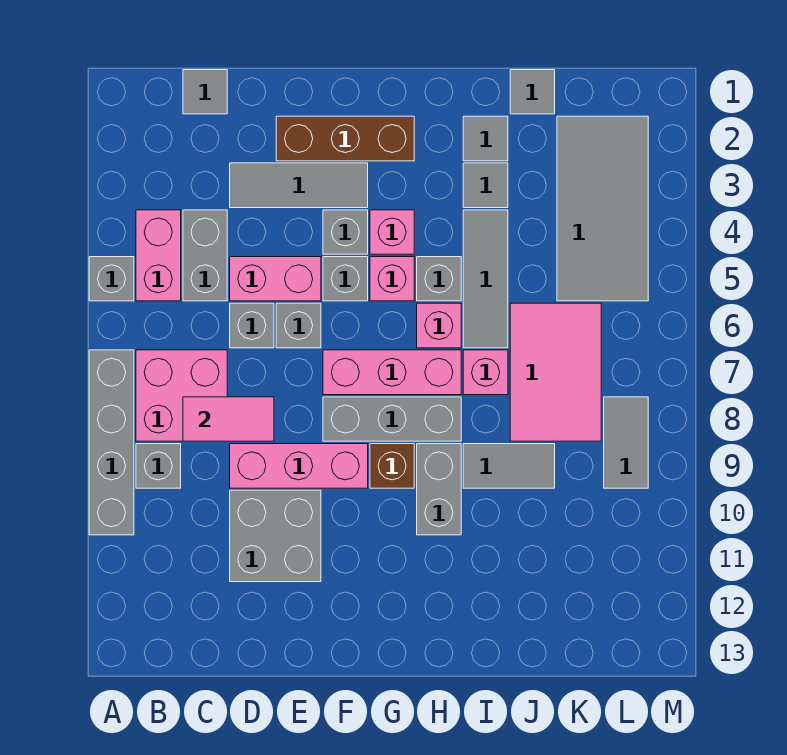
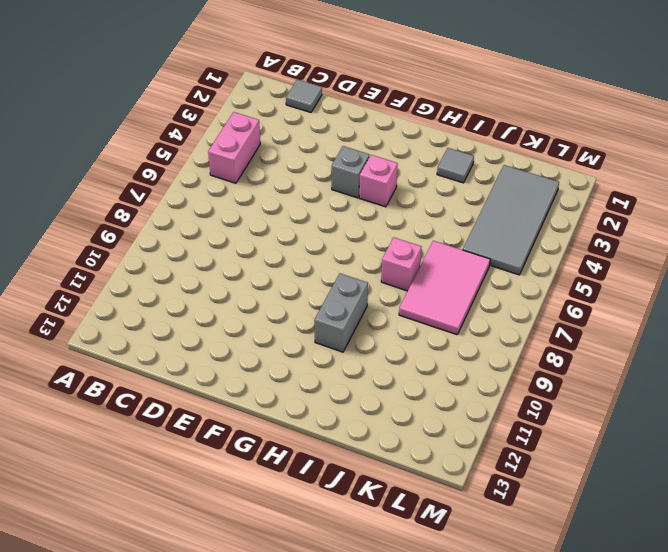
none -> grey brick A5 level 1
none -> grey brick A7:A10 level 1
none -> pink brick B7:C8 level 1
none -> grey brick B9 level 1

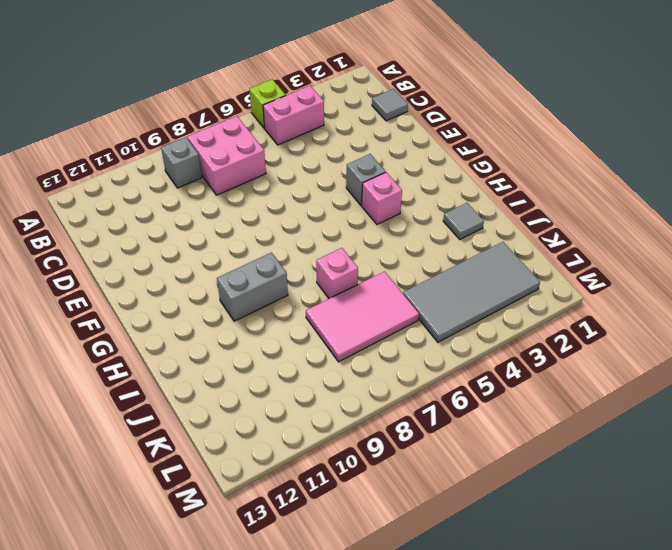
lime brick A5 level 1 -> grey brick A5 level 1
none -> grey brick A7:A10 level 1
none -> grey brick C4:C5 level 1
none -> grey tile D3:F3 level 1
none -> pink brick D5:E5 level 1

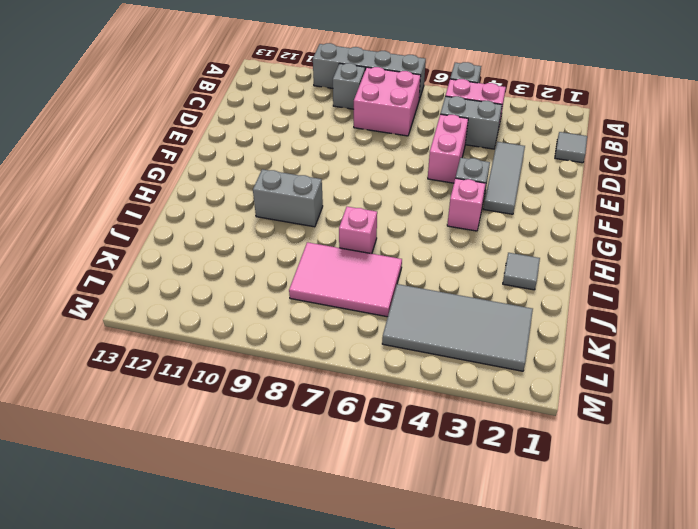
none -> grey brick D6 level 1
none -> pink brick D9:F9 level 1
none -> grey brick D10:E11 level 1
none -> brown brick E2:G2 level 1

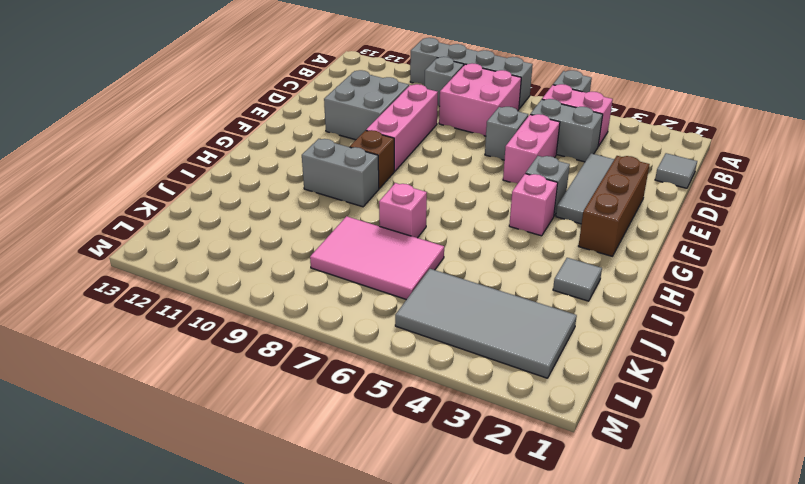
none -> grey brick E6 level 1
none -> grey brick F5 level 1
none -> pink brick F7:H7 level 1
none -> grey brick F8:H8 level 1

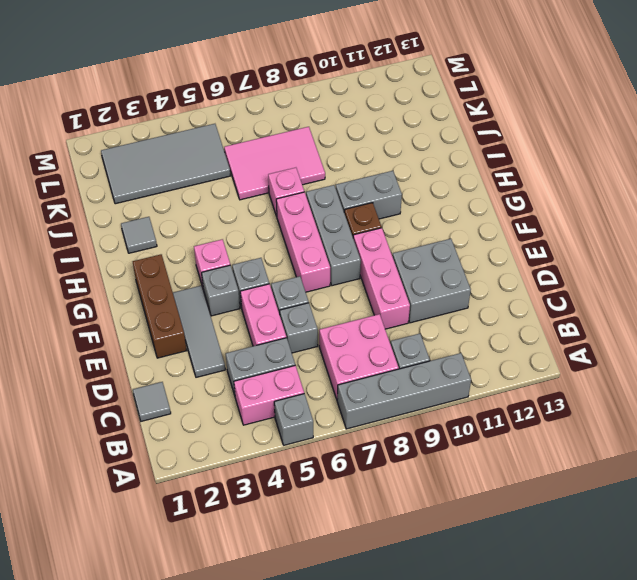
none -> pink brick G5 level 1
none -> grey brick H5 level 1
none -> pink brick H6 level 1
none -> grey tile I3 level 1

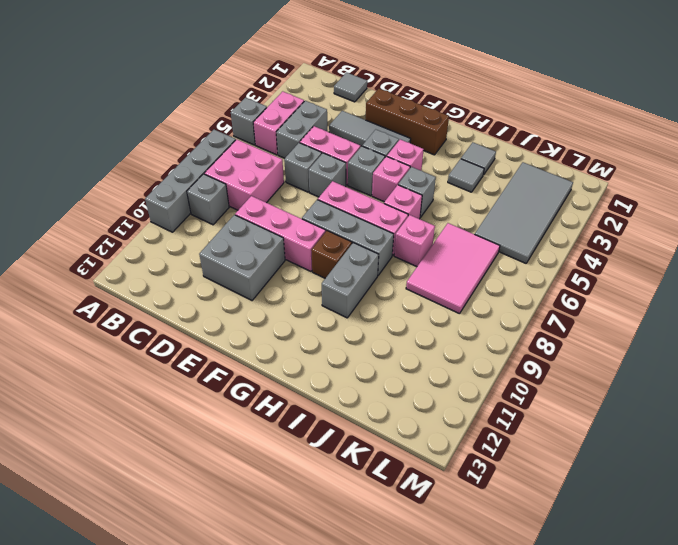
none -> grey tile I4:I6 level 1
none -> grey tile I9:J9 level 1
none -> grey tile J1 level 1
none -> grey tile L8:L9 level 1

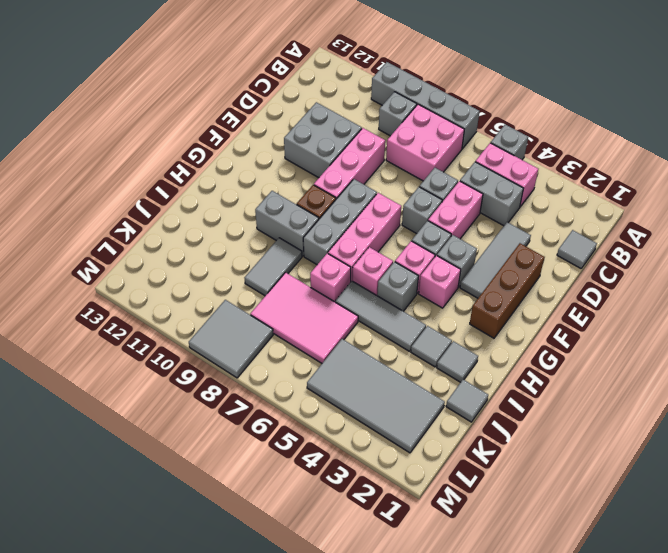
grey tile L8:M9 level 1 -> grey tile L8:L9 level 1
none -> pink tile C8:D8 level 2

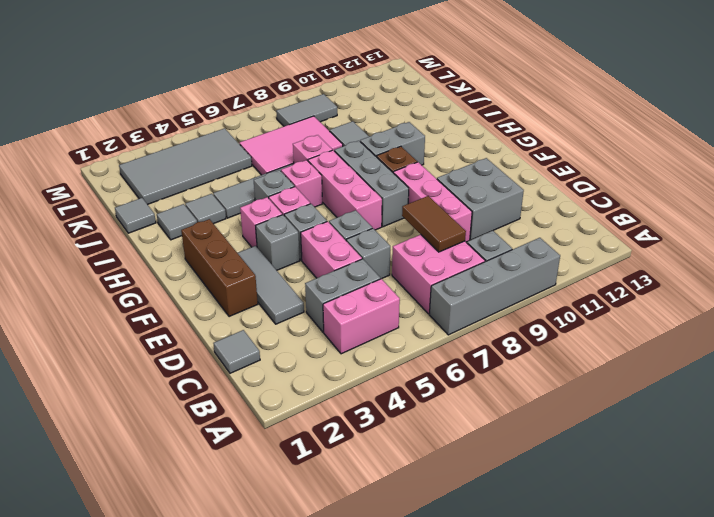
brown tile C8:D8 level 2 -> pink tile C8:D8 level 2
none -> grey brick A5 level 1

